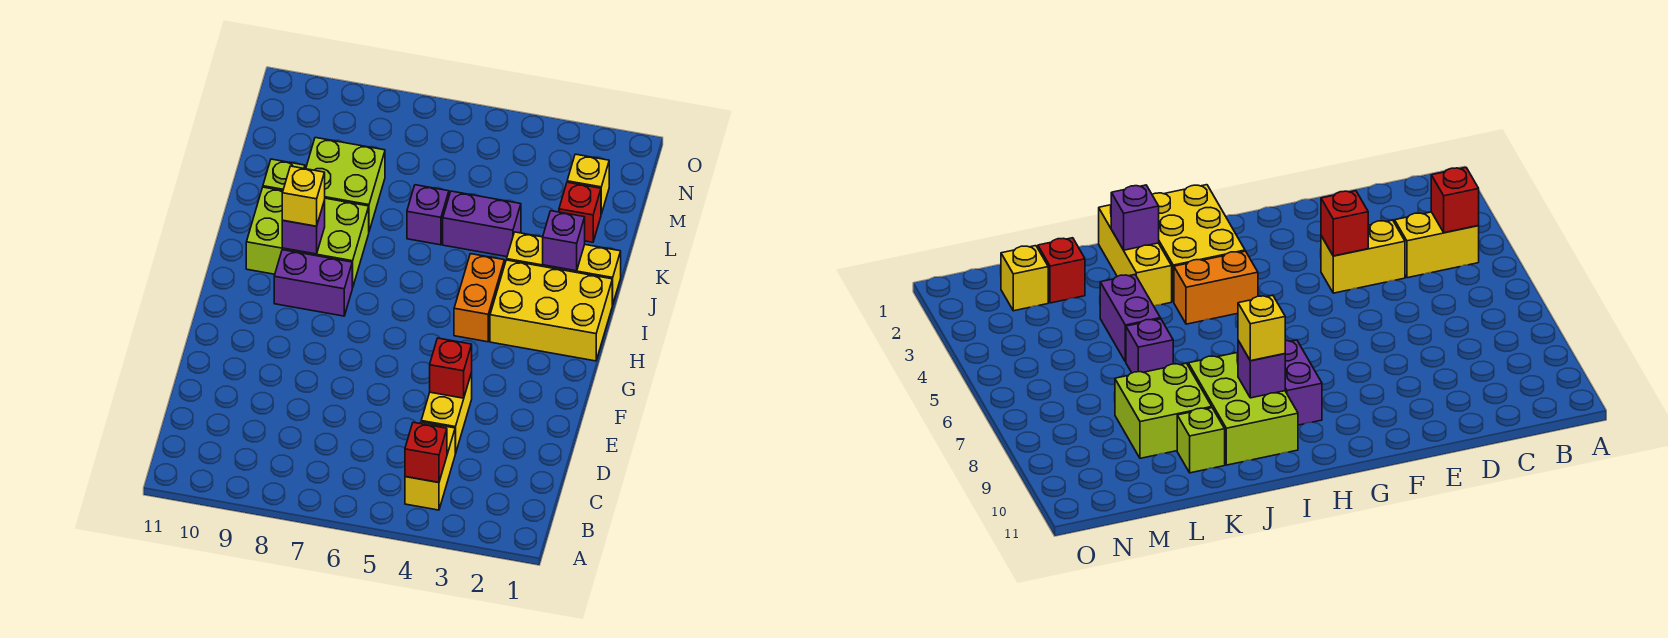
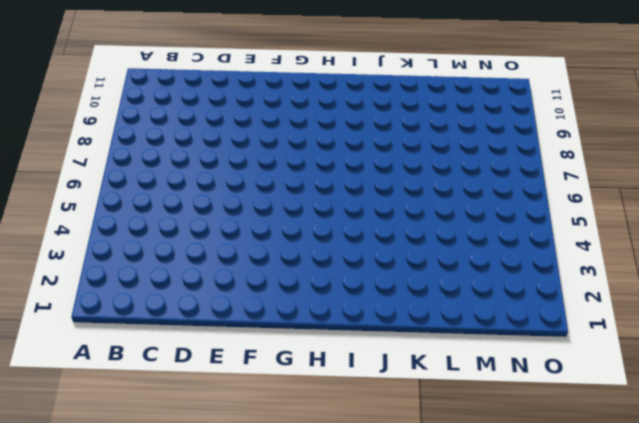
none -> yellow brick B4:C4 level 1
none -> yellow brick D4:E4 level 1
none -> yellow brick H1:I3 level 1

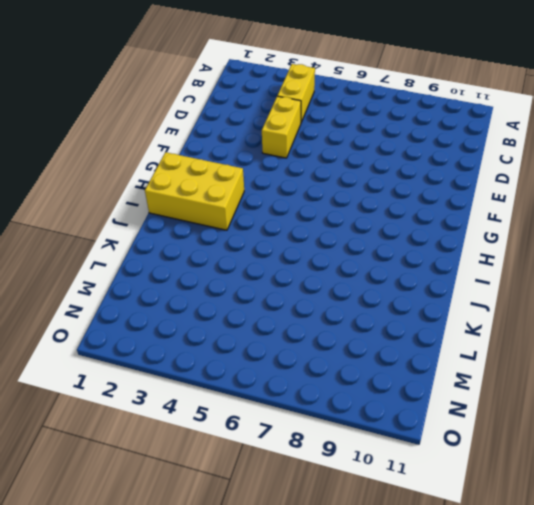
none -> orange brick H4:I4 level 1
none -> purple brick H8:H9 level 1
none -> lime brick I8:J10 level 1

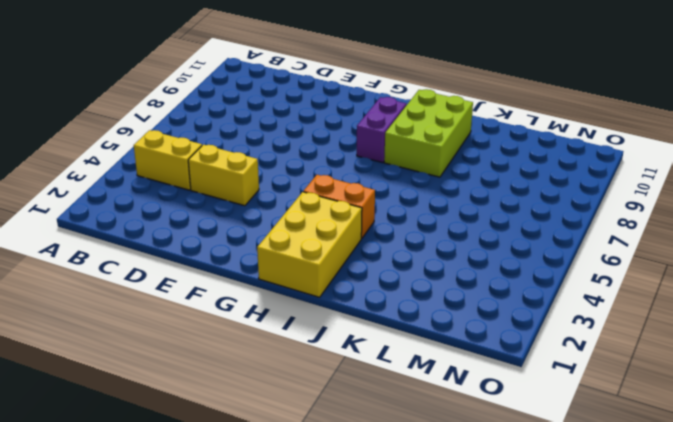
none -> yellow brick J1:J3 level 1
none -> purple brick K4:K5 level 1
none -> purple brick K6 level 1

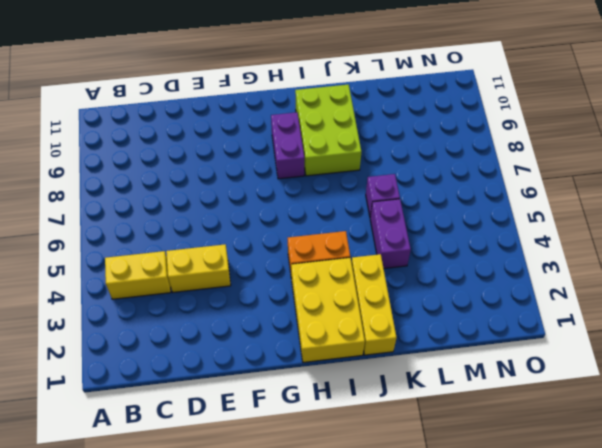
none -> lime brick K8:L9 level 1
none -> lime brick K10 level 1
none -> red brick L2 level 1

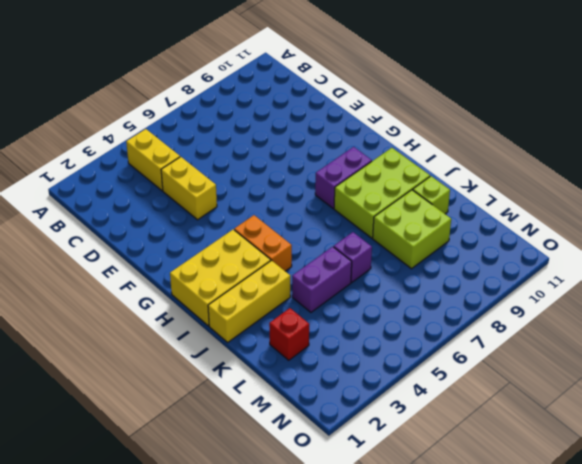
none -> yellow brick M2 level 1
none -> red brick B4 level 2
none -> red brick E4 level 2

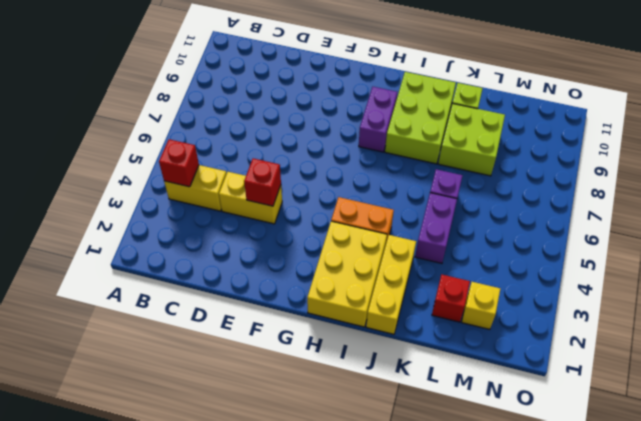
none -> purple brick I9 level 2
none -> purple brick J2 level 2
none -> yellow brick I9 level 3

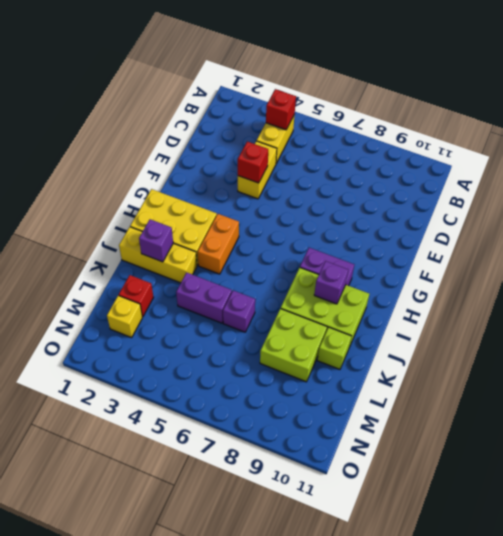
none -> yellow brick I9 level 3

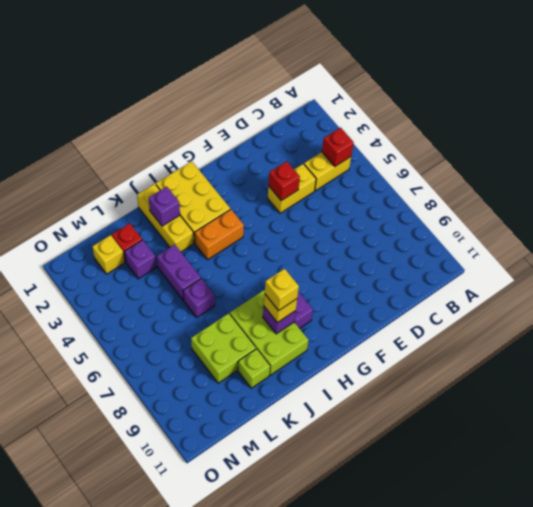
yellow brick I9 level 4 -> none
purple brick L3 level 1 -> none

